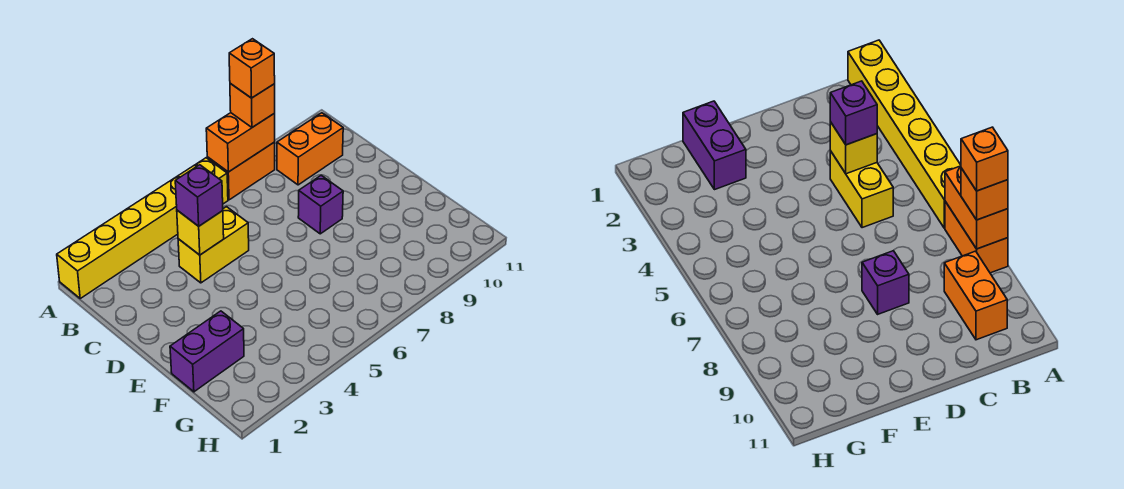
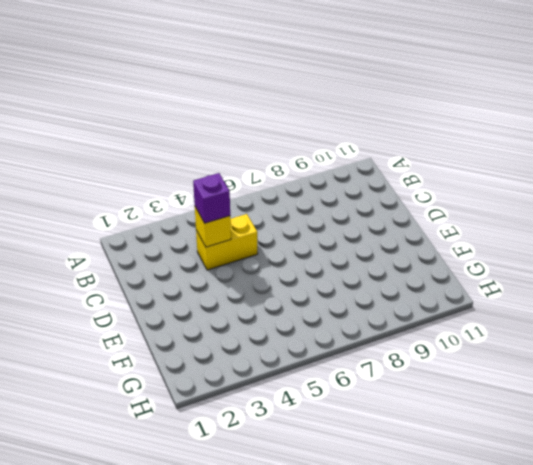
none -> yellow brick A1:A6 level 1
none -> orange brick A7:A8 level 1

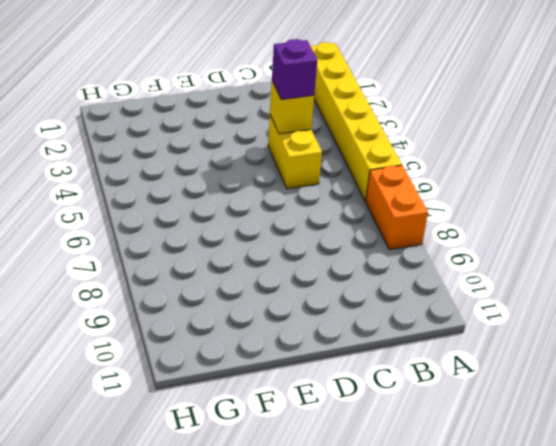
none -> orange brick B9:B10 level 1
none -> purple brick D8 level 1

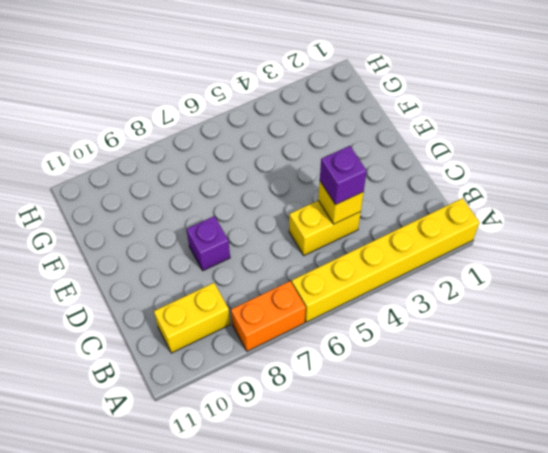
yellow brick B9:B10 level 1 -> orange brick B9:B10 level 1
none -> purple brick F1:F2 level 1
none -> orange brick A7:A8 level 2

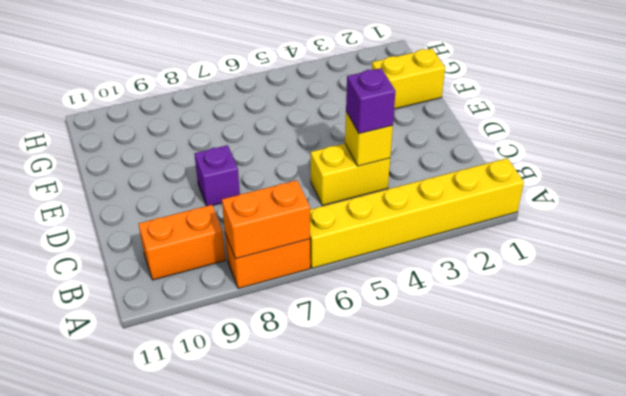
yellow brick F1:F2 level 1 -> purple brick F1:F2 level 1
none -> orange brick A8 level 3
none -> orange brick A8 level 4

